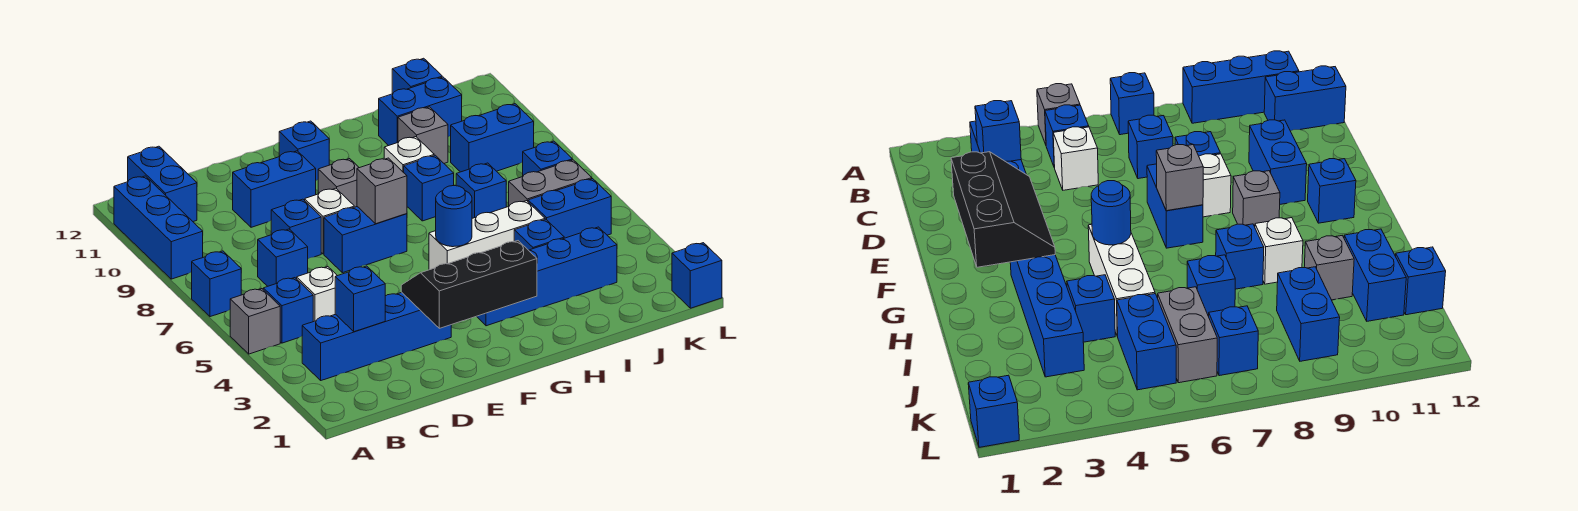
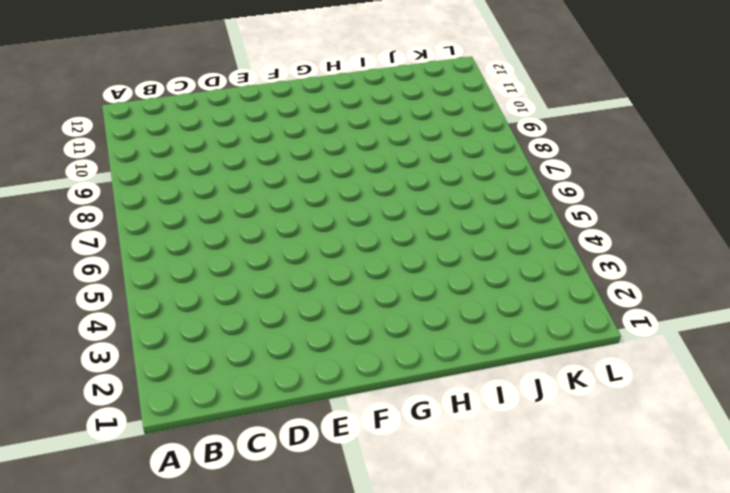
none -> grey brick A5 level 1
none -> blue brick A7 level 1
none -> blue brick A9:A11 level 1
none -> blue brick B3:E3 level 1

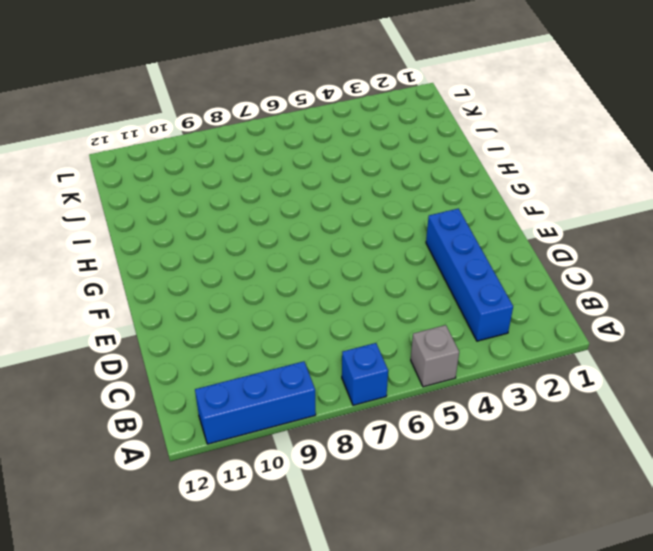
none -> blue brick B5 level 1
none -> blue brick B11:B12 level 1
none -> white brick C5 level 1
none -> blue brick C7 level 1

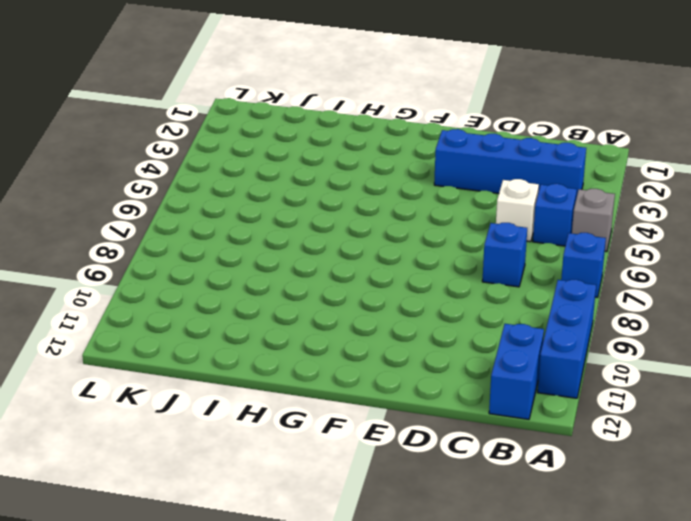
none -> blue brick D8 level 1
none -> blue brick D10:E10 level 1
none -> blue brick E7:F7 level 1
none -> white brick E8 level 1

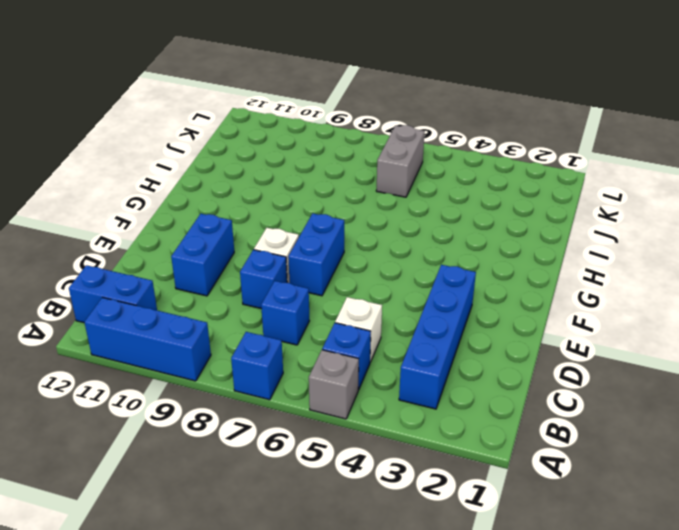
none -> grey brick F9 level 1
none -> blue brick F11 level 1
none -> blue brick G3:J3 level 1
none -> white brick G5:I5 level 1

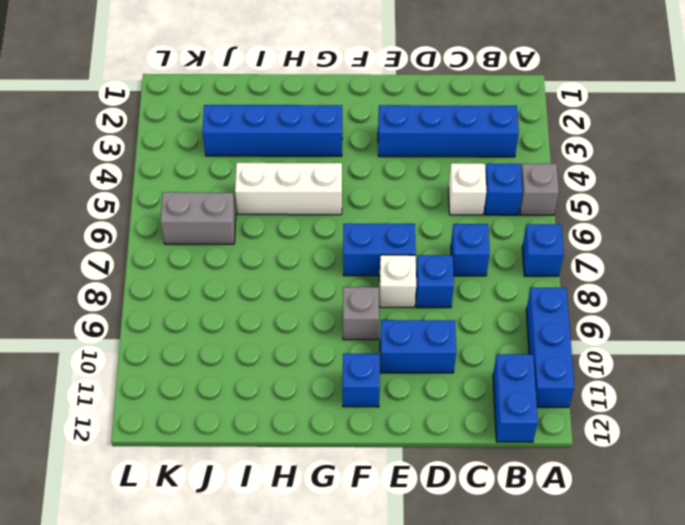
none -> blue brick H8 level 1
none -> white brick H9 level 1
none -> blue brick I4 level 1
none -> blue brick I7 level 1

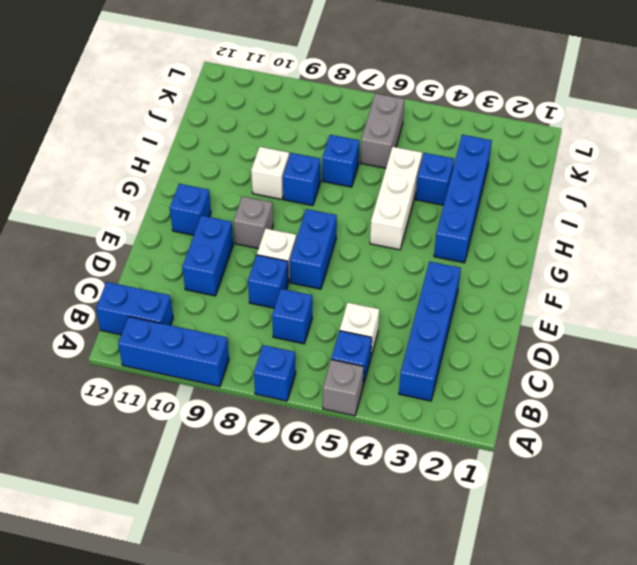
none -> grey brick I10 level 1
none -> blue brick I11:J11 level 1
none -> blue brick J5:K5 level 1
none -> blue brick J9:K9 level 1

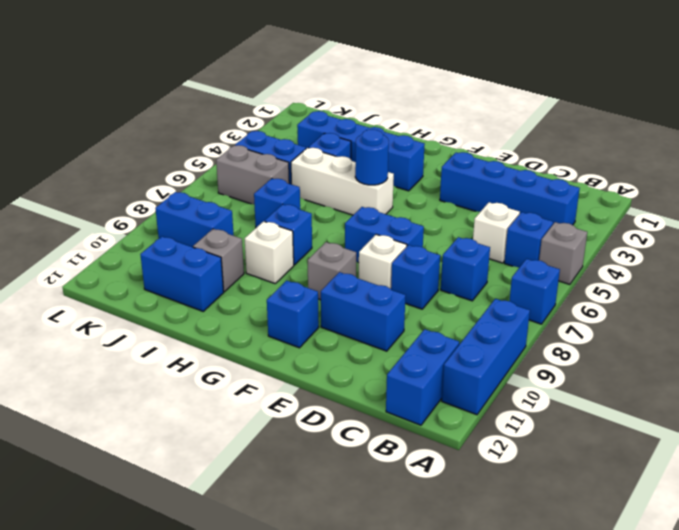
none -> blue brick J12 level 1
none -> blue brick K7 level 1
none -> blue brick L1 level 1
none -> blue brick C3 level 2

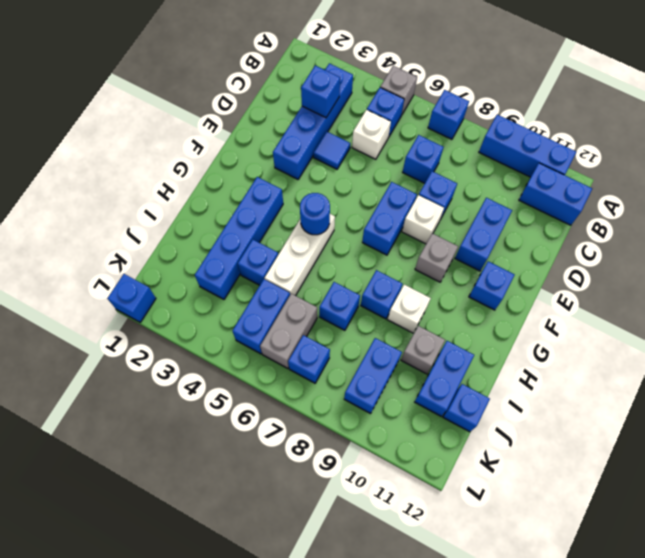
blue tile D4 level 1 -> none
none -> black slope E2:G3 level 2 top 2
none -> grey brick F7 level 2

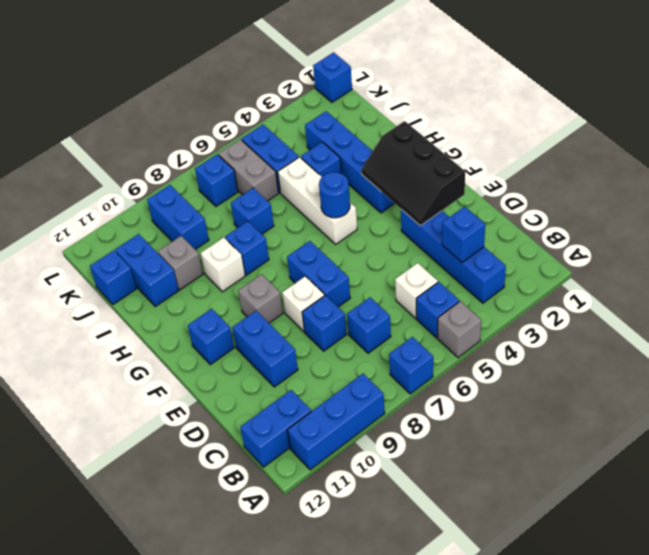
none -> grey brick F7 level 2

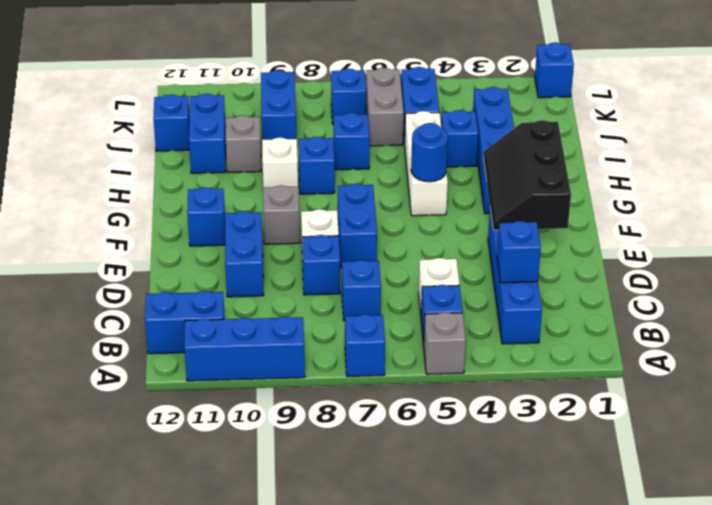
none -> grey brick F7 level 2

